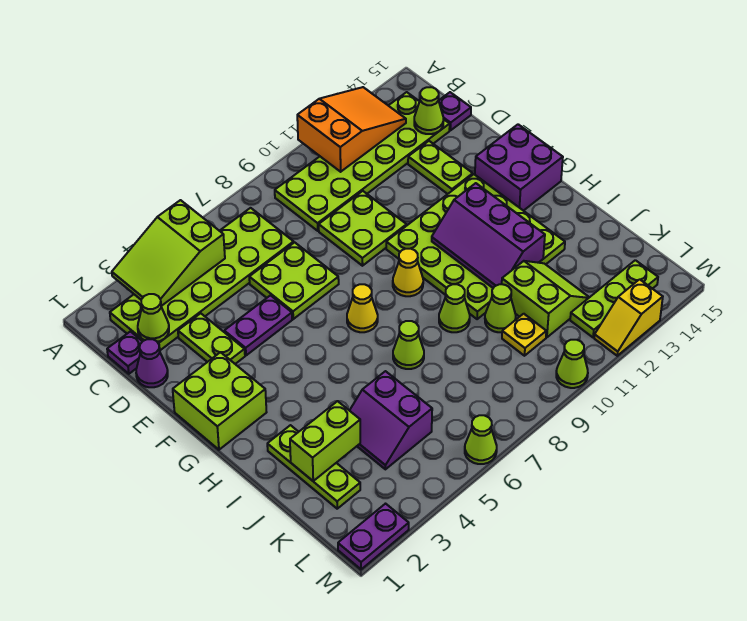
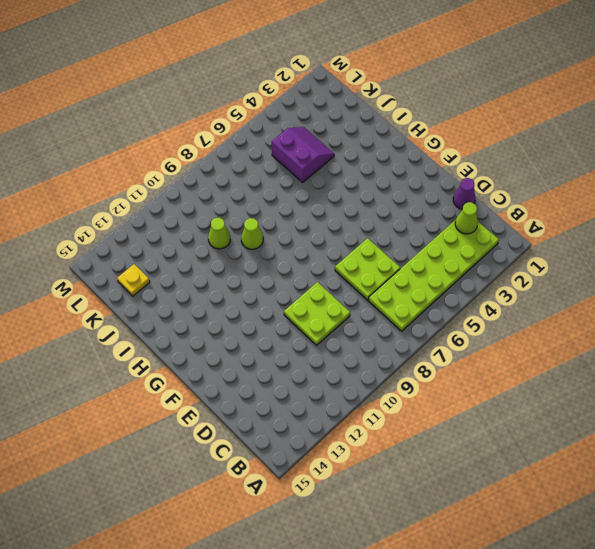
yellow plate K14 level 1 -> yellow plate K10 level 1
none -> lime plate B9:C14 level 1
none -> purple plate C1 level 1
none -> purple plate C15 level 1
none -> lime plate D3:E3 level 1

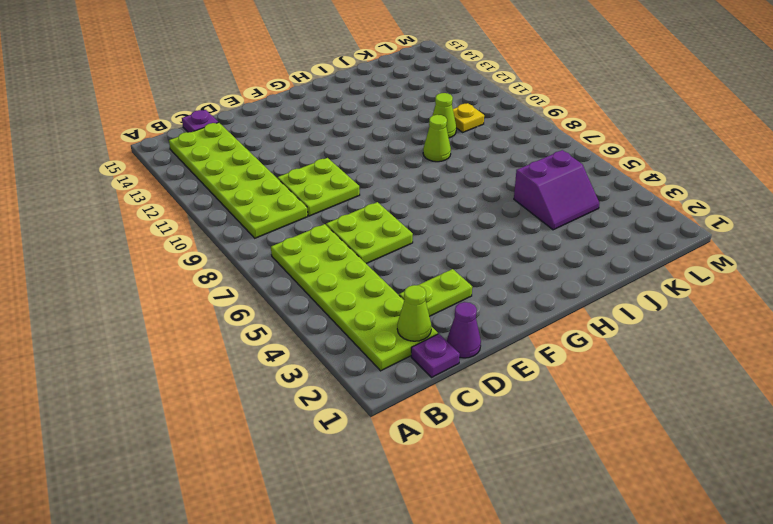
none -> lime plate D13:E13 level 1
none -> purple plate E4:E5 level 1
none -> lime brick F1:G2 level 1
none -> lime plate F10:I13 level 1

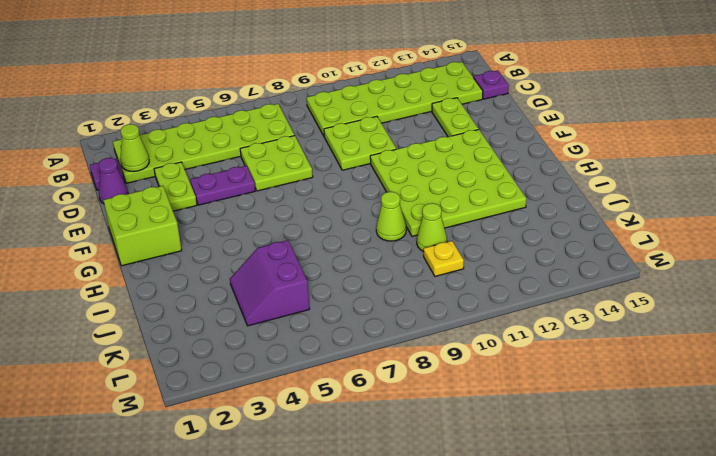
none -> purple brick F14:G15 level 1
none -> yellow cone G7 level 1
none -> yellow cone G9 level 1
none -> lime plate I2:K2 level 1

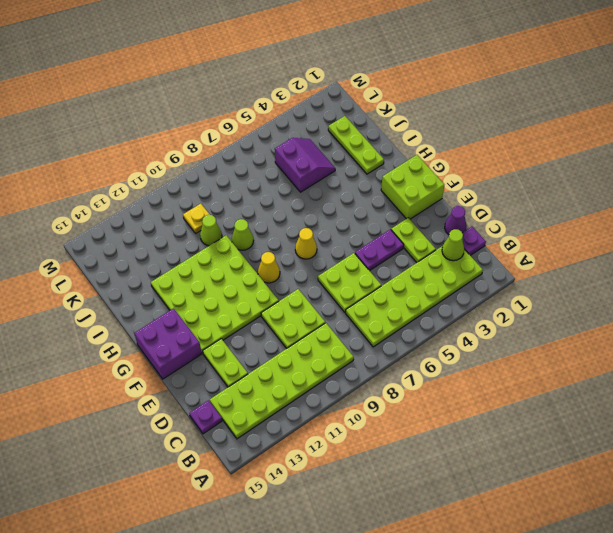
none -> lime cone I7 level 1
none -> lime slope J11:K12 level 1 top 11
none -> lime plate L12:L14 level 1
none -> purple plate M1:M2 level 1

